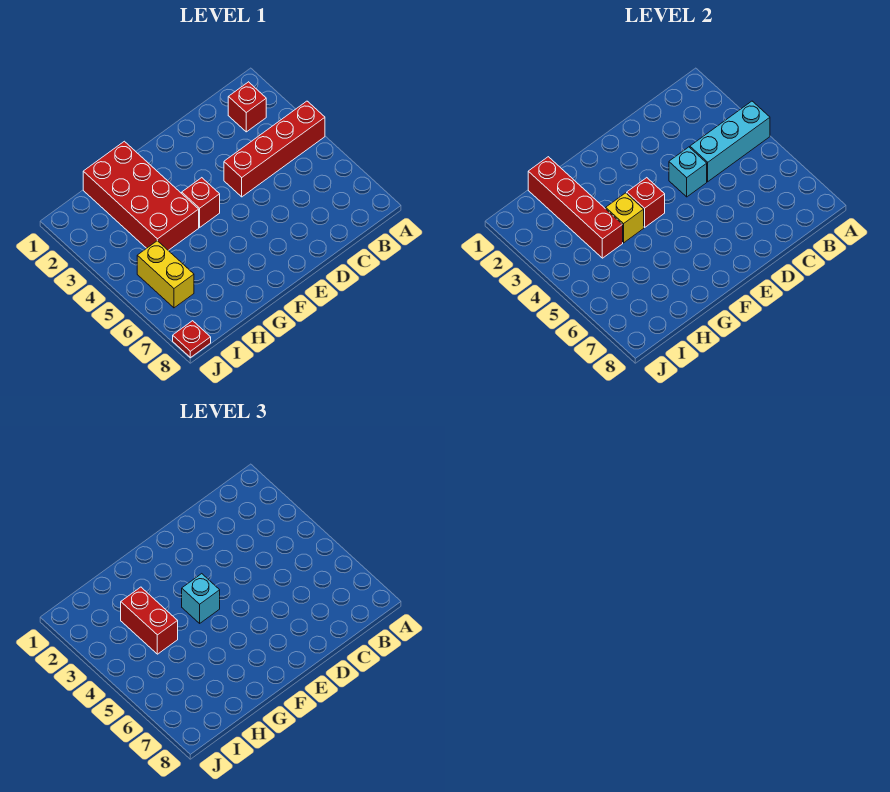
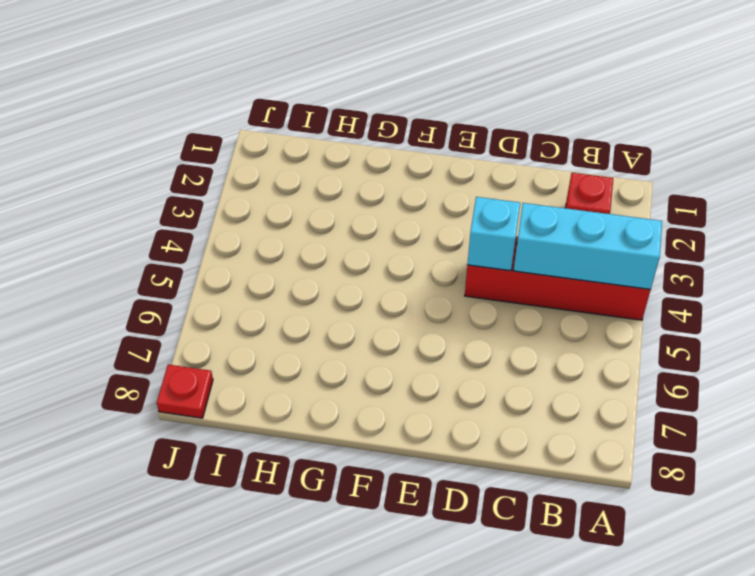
none -> red brick F4 level 1
none -> red brick G1:H4 level 1
none -> yellow brick I5:I6 level 1

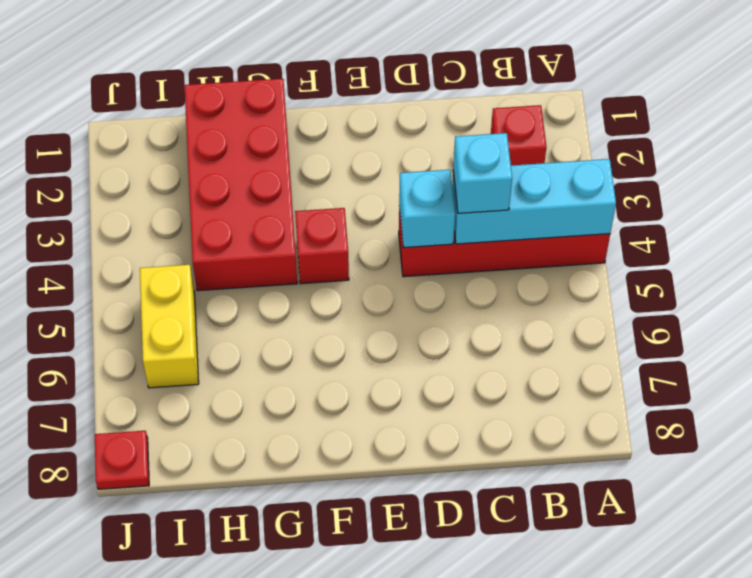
cyan brick C4 level 3 -> cyan brick F4 level 3
none -> red brick F4 level 2
none -> yellow brick G4 level 2
none -> red brick H1:H4 level 2

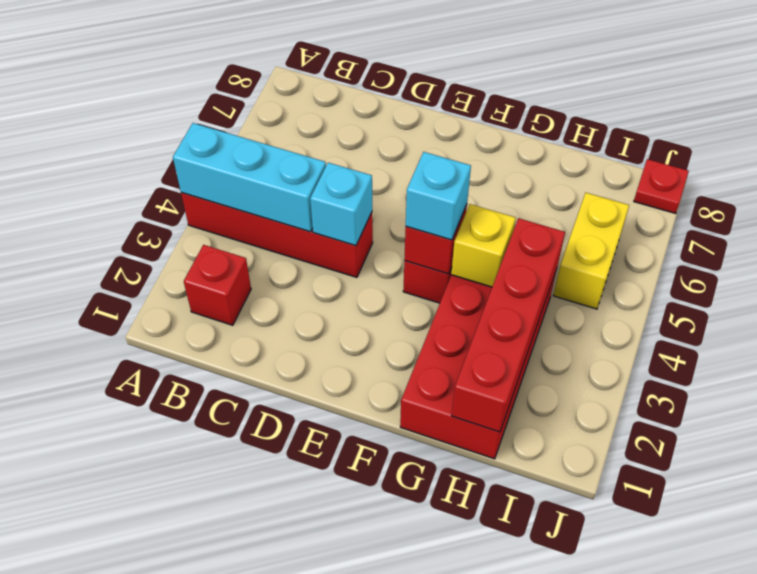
none -> red brick H3:H4 level 3

